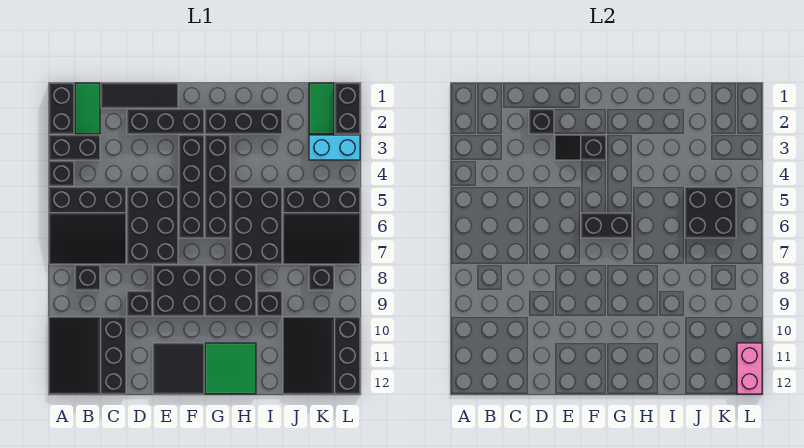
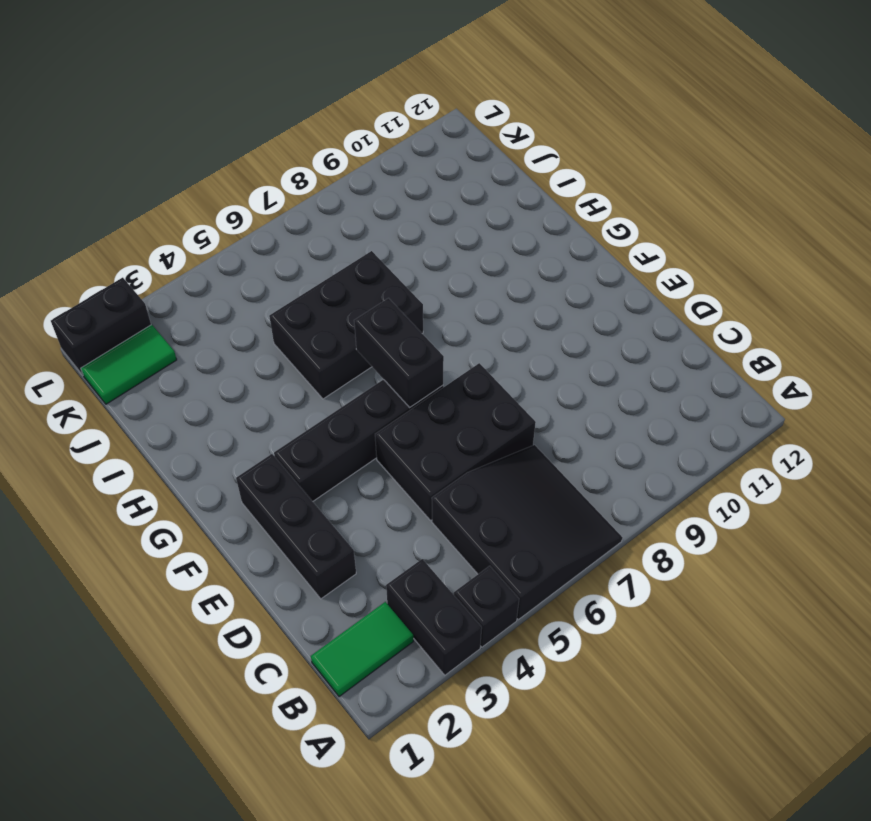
none -> black brick A1:A2 level 1
none -> black slope A10:C12 level 1 top C
none -> black brick B8 level 1
none -> black tile C1:E1 level 1

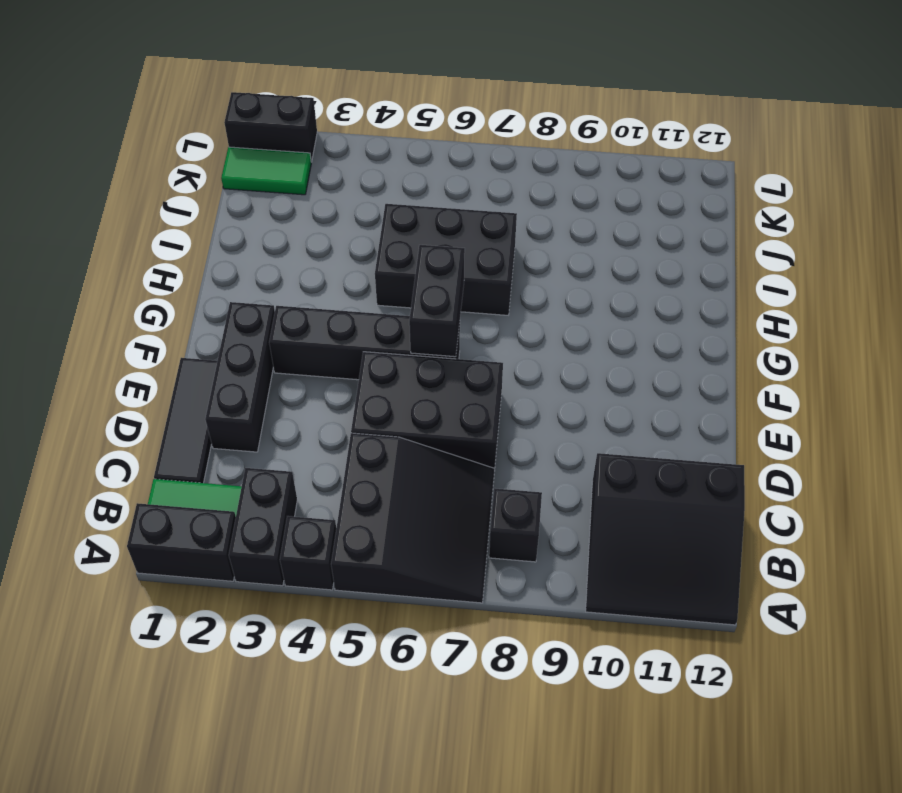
none -> black brick D9 level 1
none -> black brick E8:F9 level 1
none -> black tile E11:F12 level 1
none -> black brick G2:I2 level 1

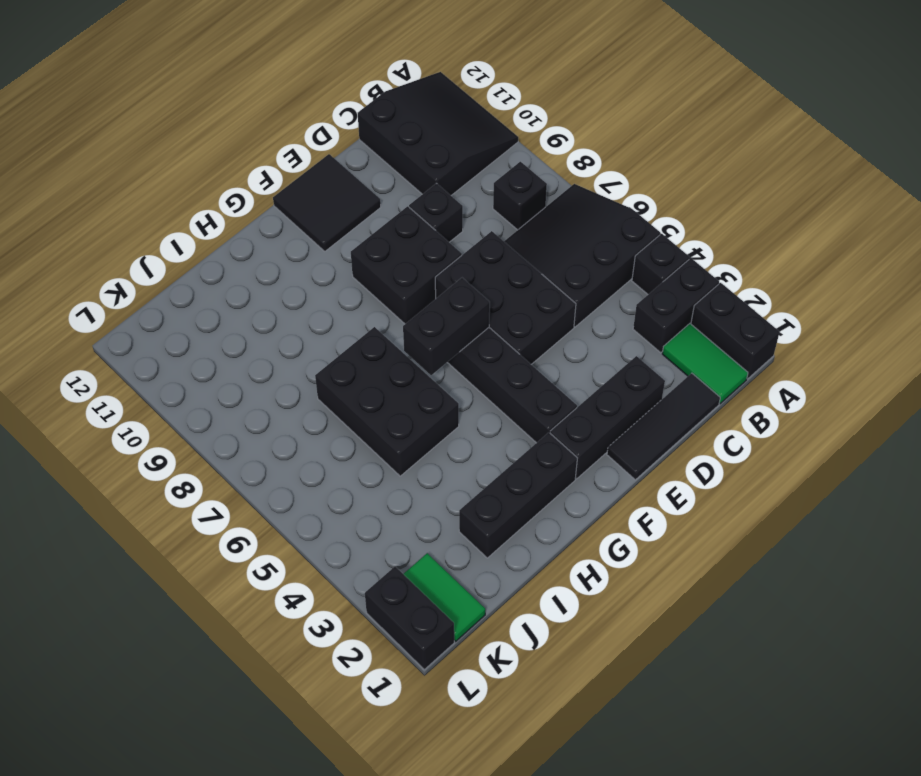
none -> black brick G3:G6 level 1
none -> black brick G8:H9 level 1
none -> green tile G11:H12 level 1
none -> black brick I9 level 1

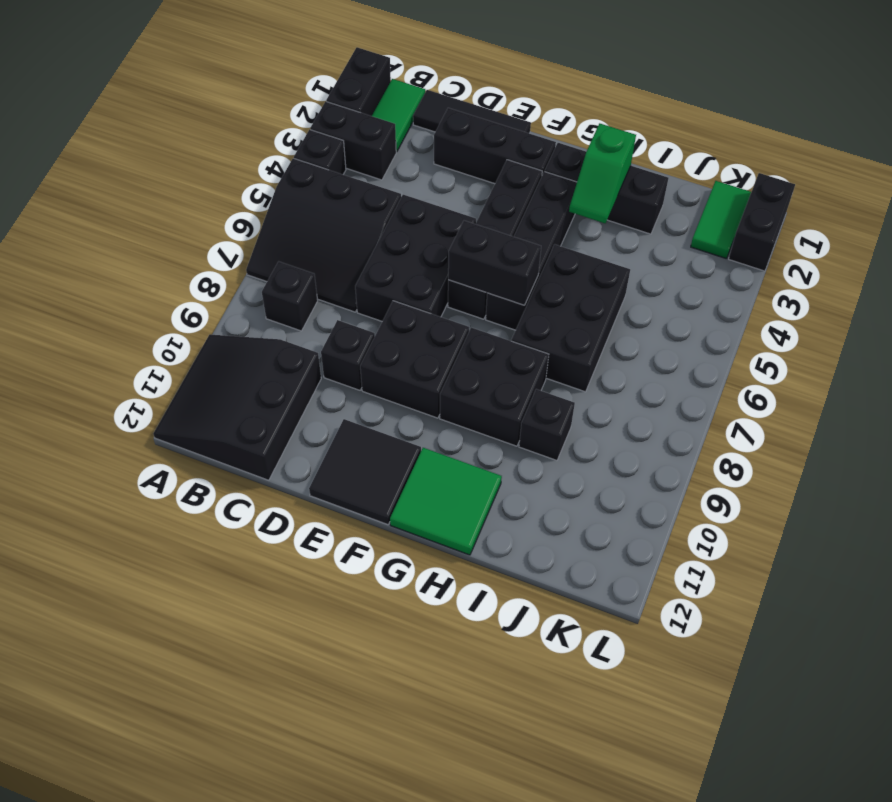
green slope H2:H3 level 2 top 2 -> none
none -> black slope J5:L7 level 1 top 5
none -> black slope J10:L12 level 1 top L
none -> cyan brick K3:L3 level 1
none -> black brick K8 level 1

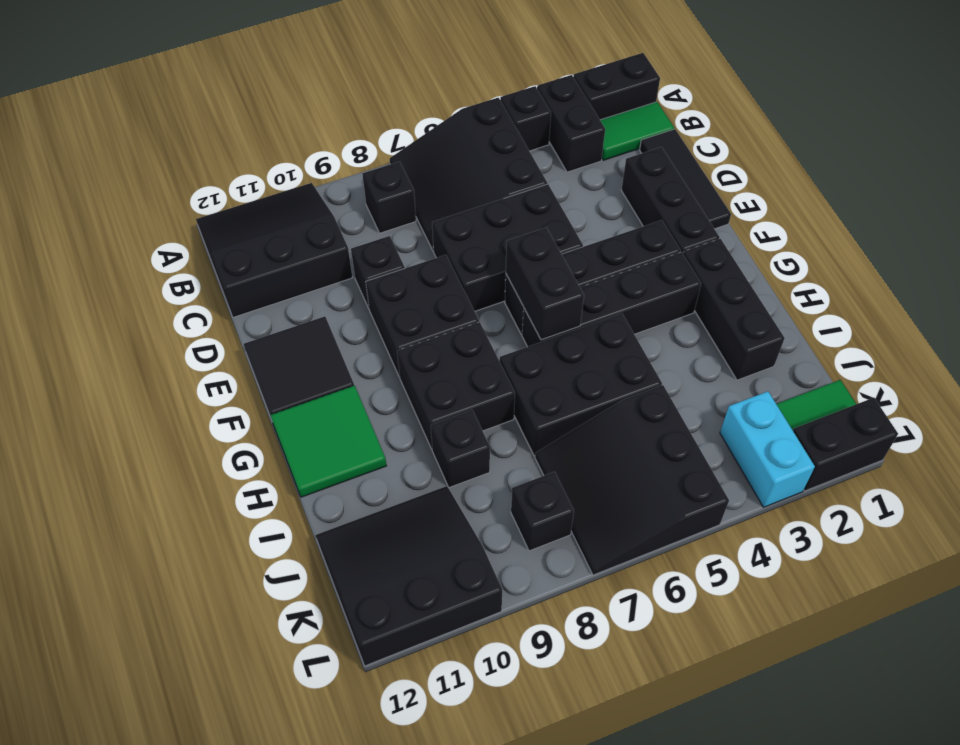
none -> black brick D2 level 2
none -> black slope E3:F3 level 2 top F
none -> black brick J5:K6 level 2
none -> pink brick L11:L12 level 2

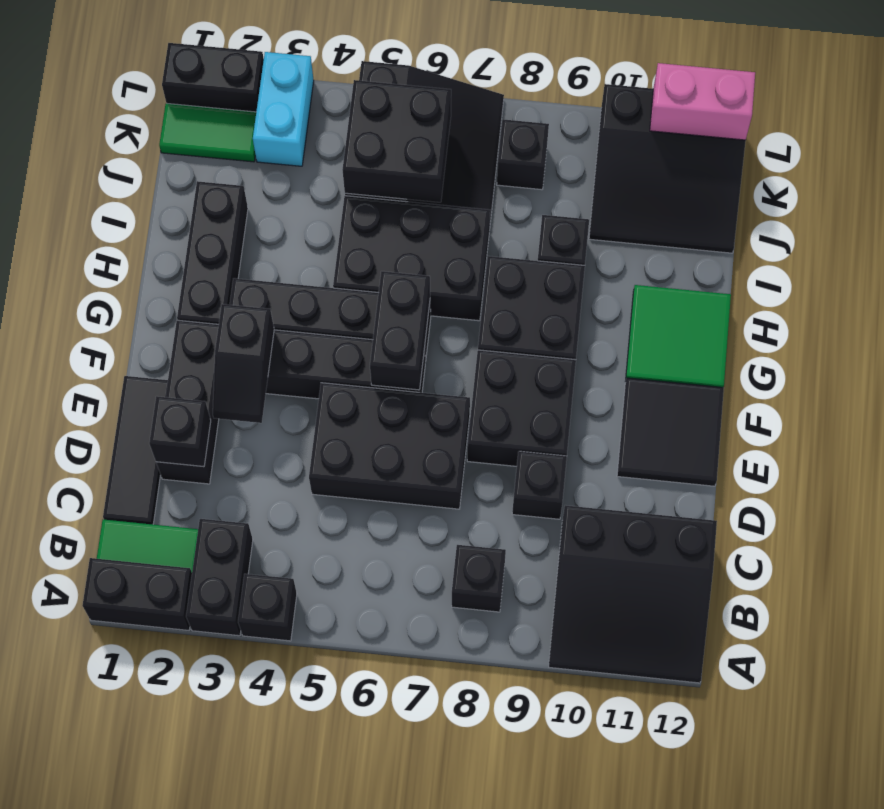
none -> black slope A5:C7 level 1 top 5

